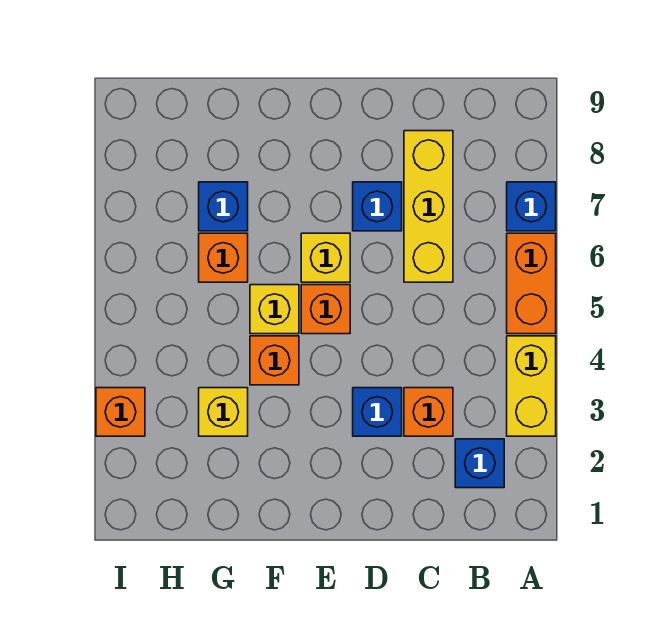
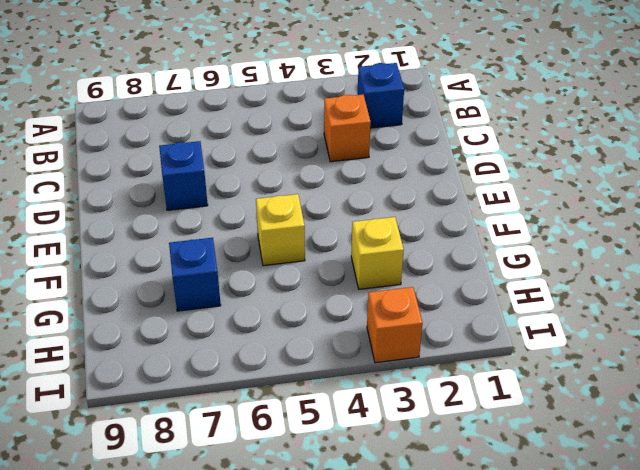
none -> yellow brick A3:A4 level 1
none -> orange brick A5:A6 level 1
none -> blue brick A7 level 1

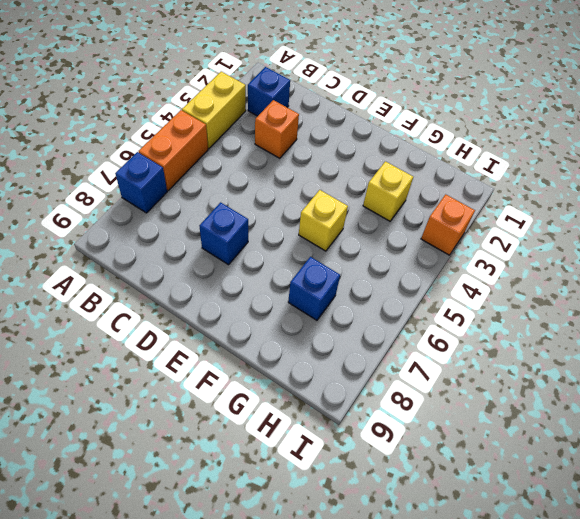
none -> yellow brick C6:C8 level 1
none -> blue brick D3 level 1
none -> orange brick E5 level 1

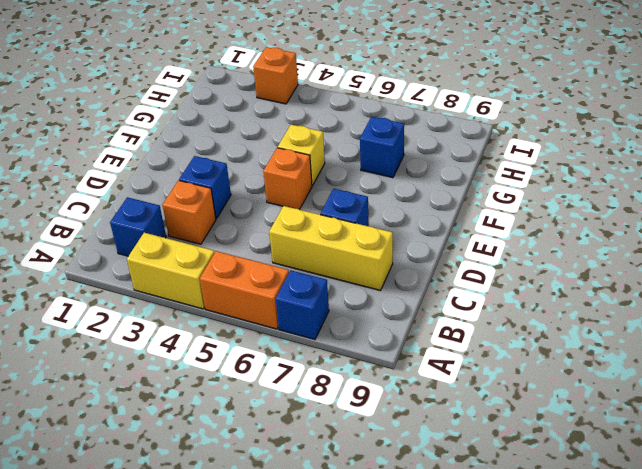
none -> yellow brick E6 level 1
none -> orange brick F4 level 1
none -> yellow brick G3 level 1

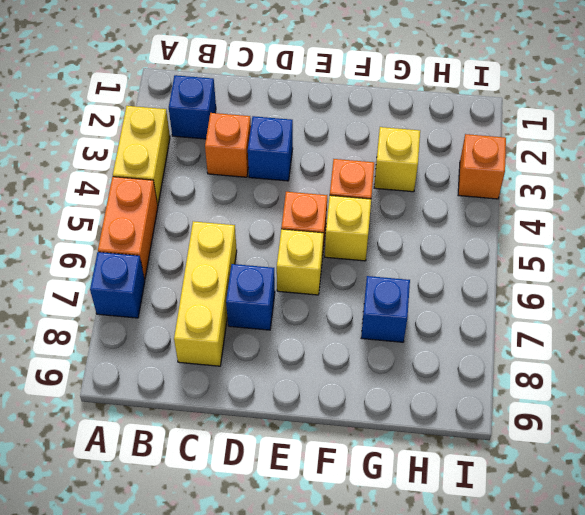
none -> orange brick G6 level 1

